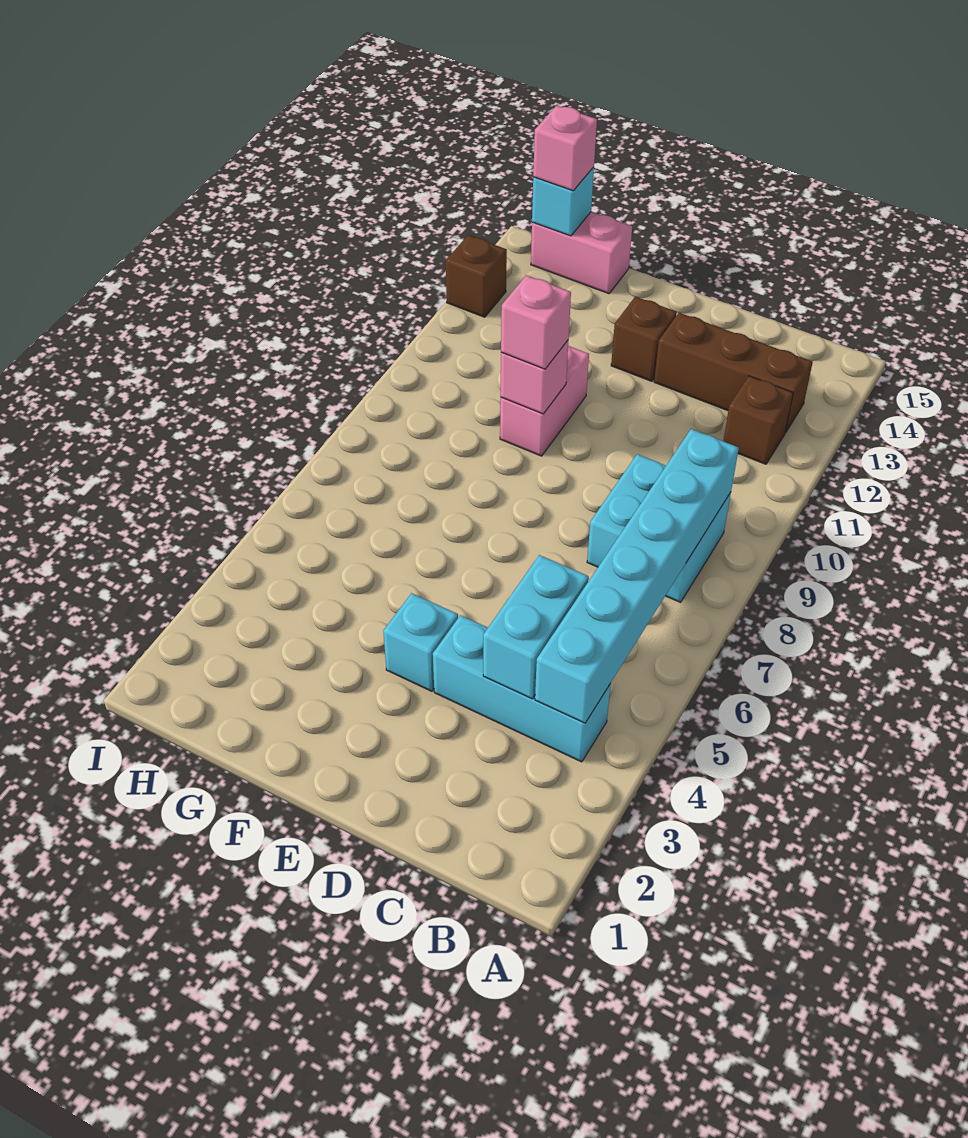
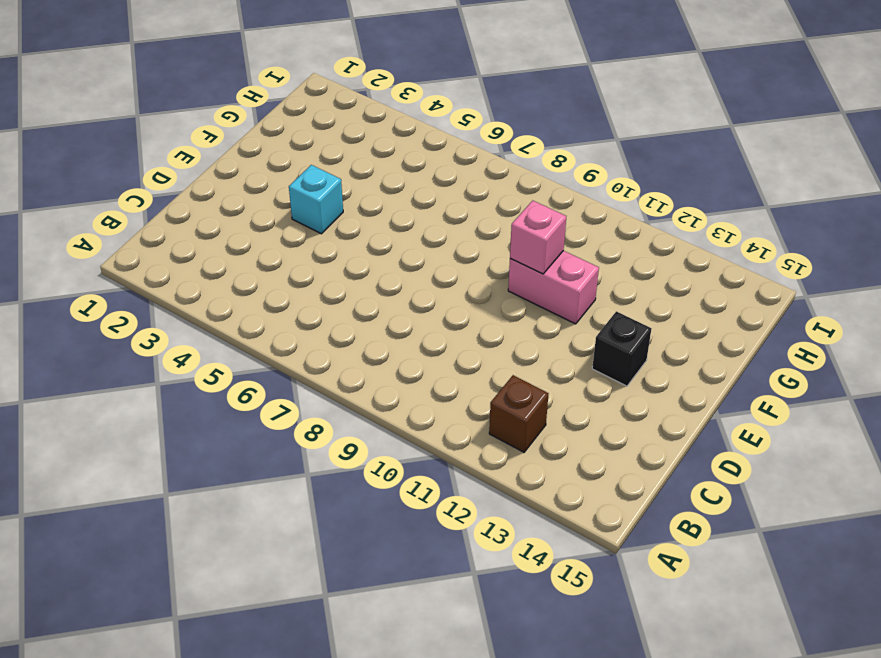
black brick E13 level 1 -> brown brick E13 level 1
none -> cyan brick B4:D4 level 1
none -> cyan brick B8:C9 level 1
none -> brown brick B13:D13 level 1

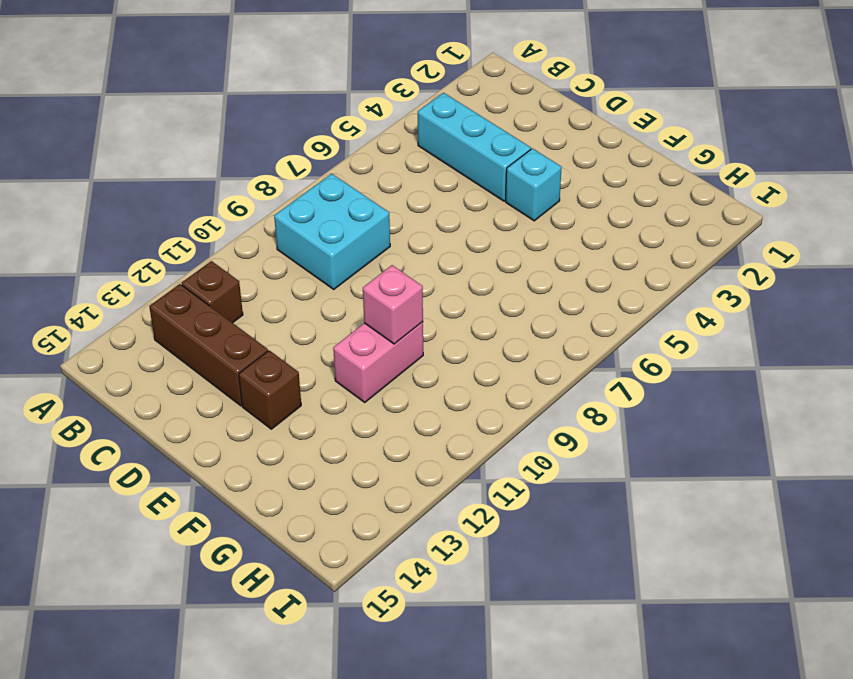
none -> pink brick G15:H15 level 1
none -> brown brick I13 level 1
none -> cyan brick B4:B9 level 2

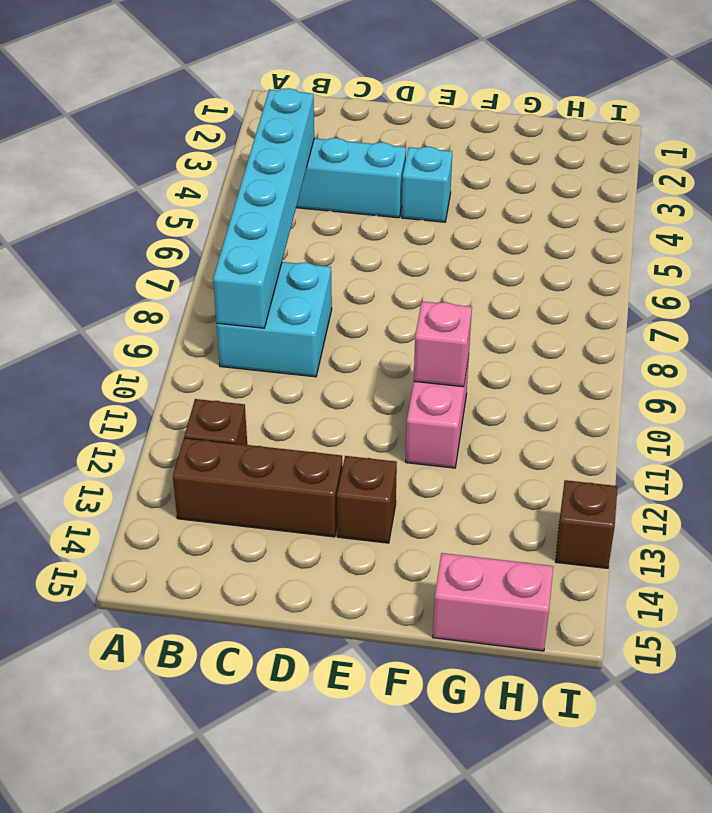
none -> cyan brick C4:C5 level 2
none -> cyan brick H15 level 2
none -> pink brick F10 level 3

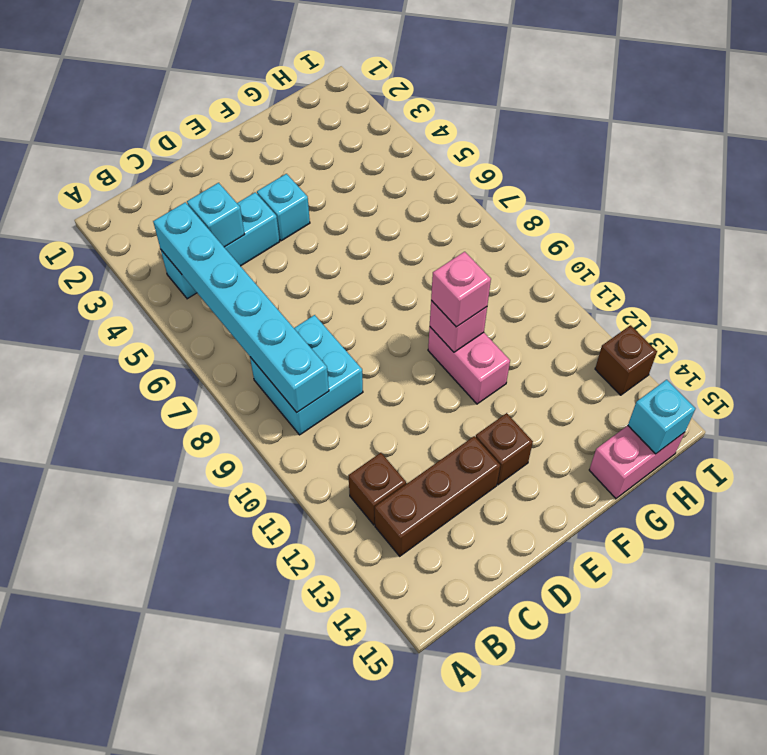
cyan brick C4 level 2 -> cyan brick C4:C5 level 2
none -> pink brick H15 level 3

